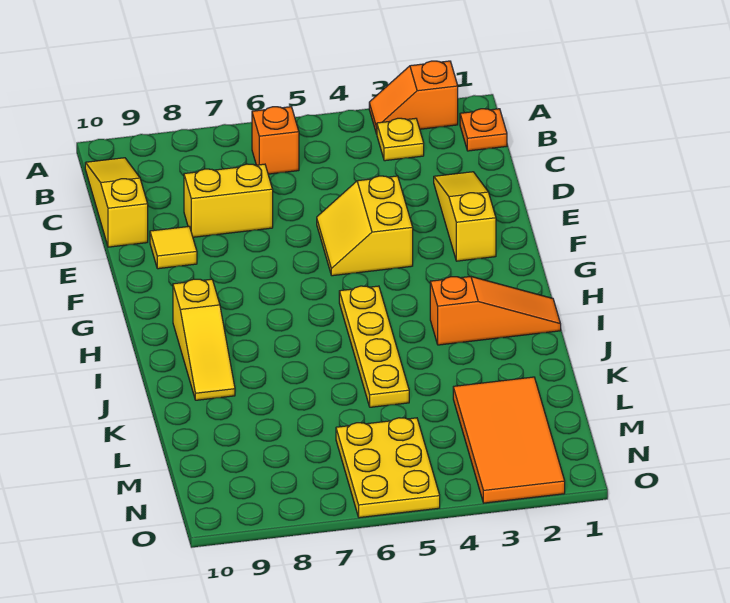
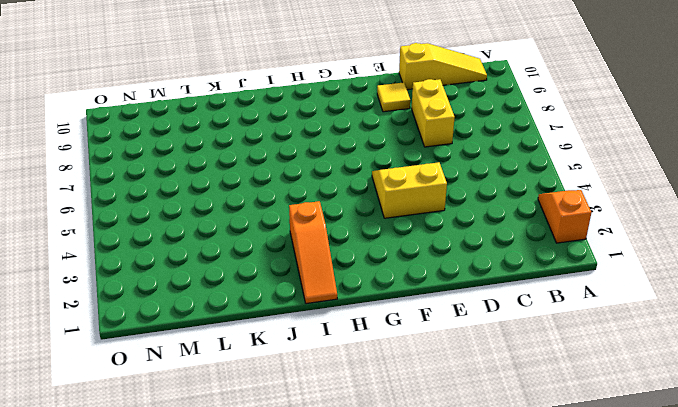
none -> orange plate B1 level 1
none -> yellow plate B3 level 1
none -> orange brick B6 level 1

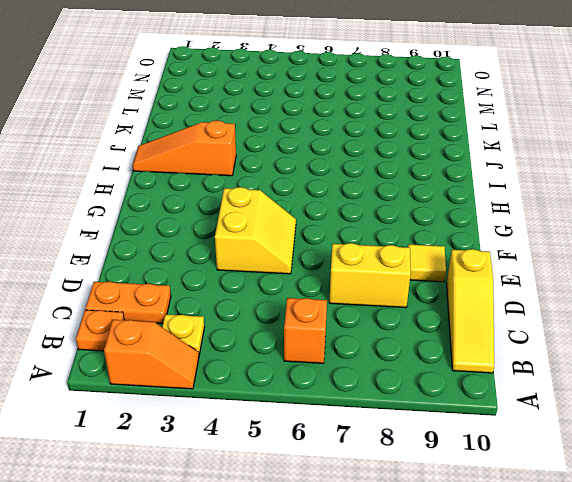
orange plate C1:C2 level 1 -> none
none -> yellow slope D2:F2 level 1 top F
none -> yellow plate H5:K5 level 1
none -> yellow slope H9:J9 level 1 top H

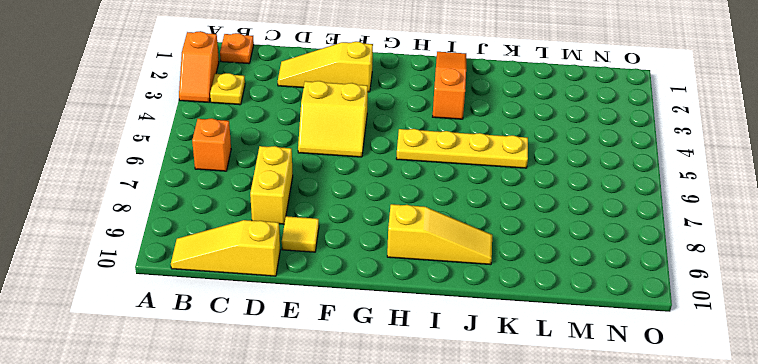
none -> orange tile L2:O3 level 1
none -> yellow plate M5:O6 level 1

